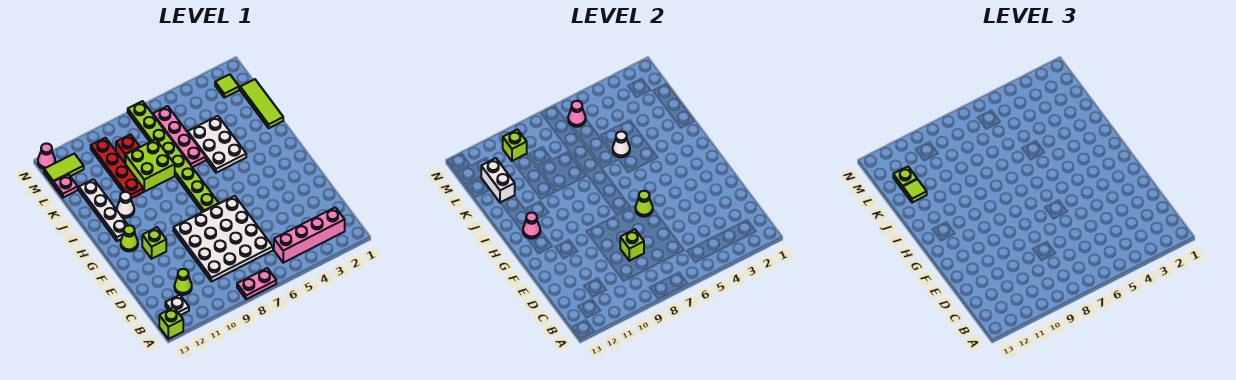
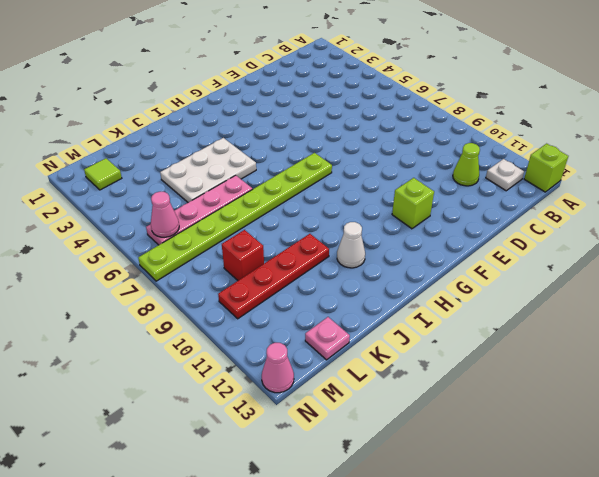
none -> pink plate A7:A8 level 1
none -> pink brick B2:B5 level 1
none -> white plate C6:F9 level 1
none -> lime cone G12 level 1

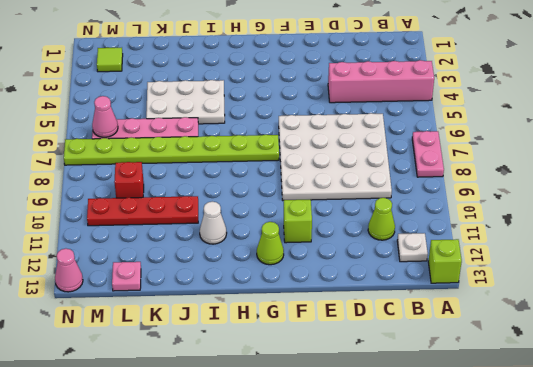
pink brick A4:D4 level 1 -> pink brick B2:B5 level 1
none -> white plate H12:K12 level 1
none -> lime tile J1:L1 level 1
none -> lime brick J8:K9 level 1
none -> lime tile M12:M13 level 1

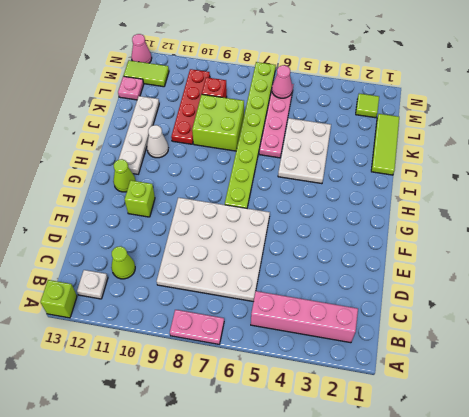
none -> lime brick D8 level 2
none -> lime cone F6 level 2
none -> pink cone H12 level 2
none -> white cone J5 level 2

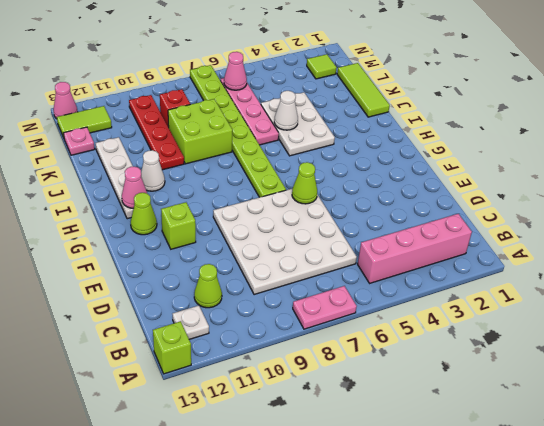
none -> lime brick D8 level 2
none -> white brick K12:L12 level 2
none -> lime brick M10 level 2
none -> lime tile K12 level 3

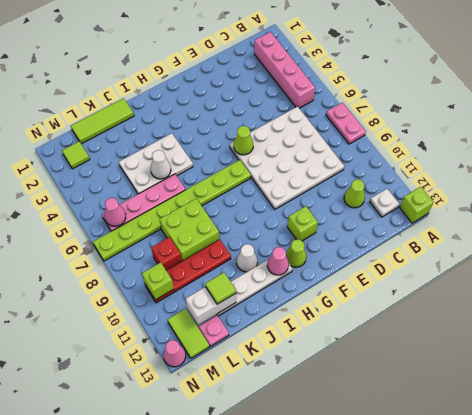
none -> lime brick D8 level 2
none -> lime plate L12 level 3

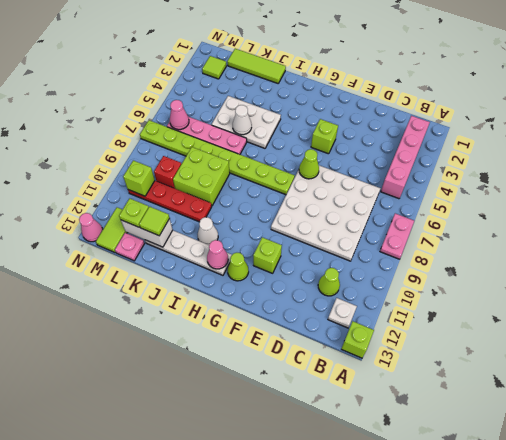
lime brick F4 level 1 -> lime brick D8 level 2

